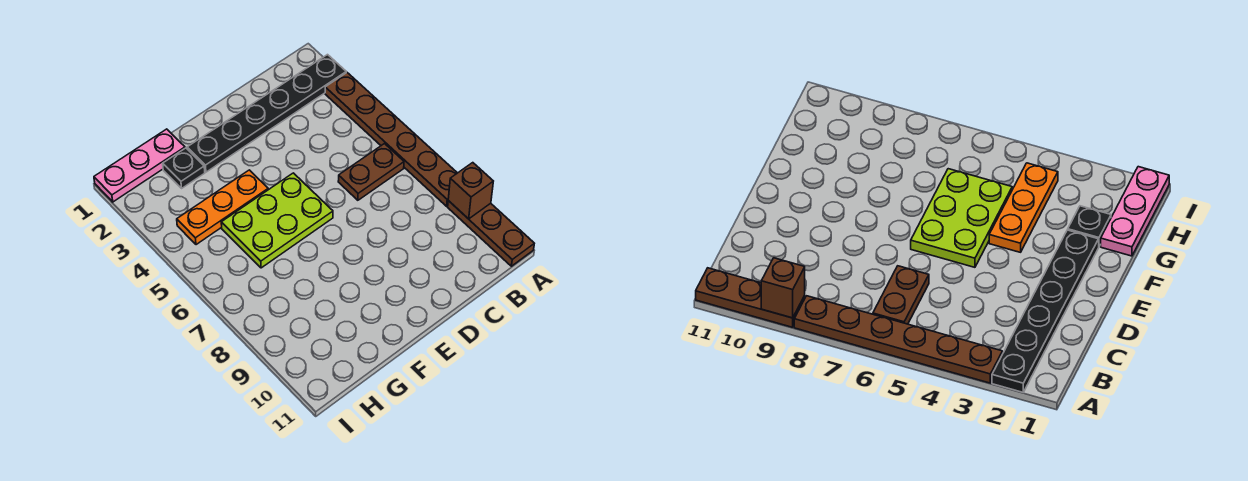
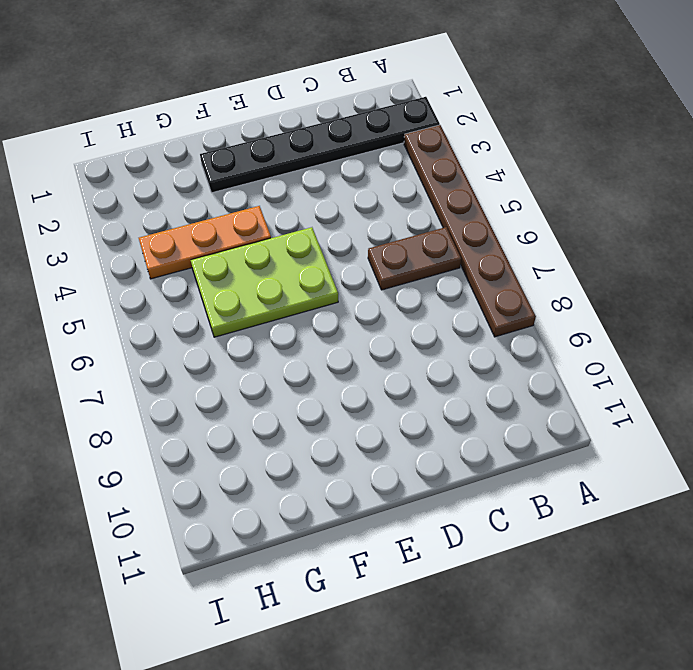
none -> brown plate A9:A11 level 1
none -> pink plate G1:I1 level 1

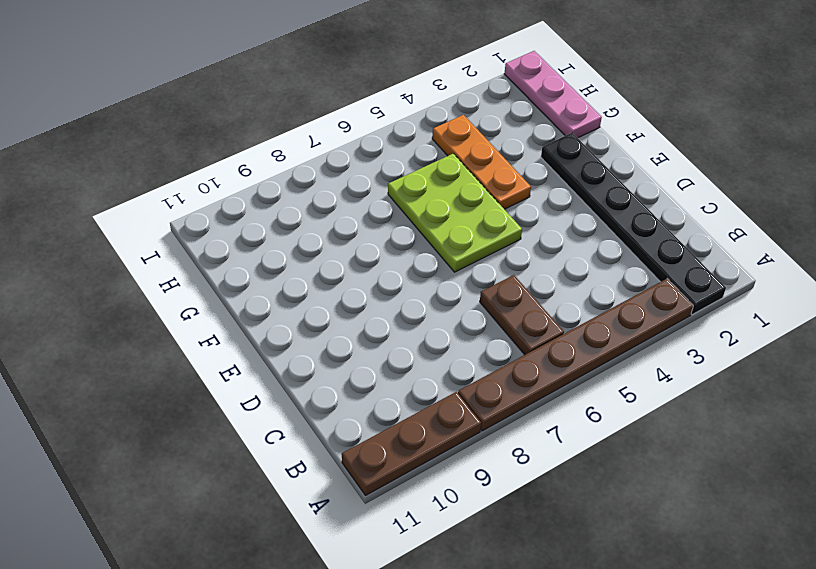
none -> black plate G2 level 1
none -> brown brick A9 level 2

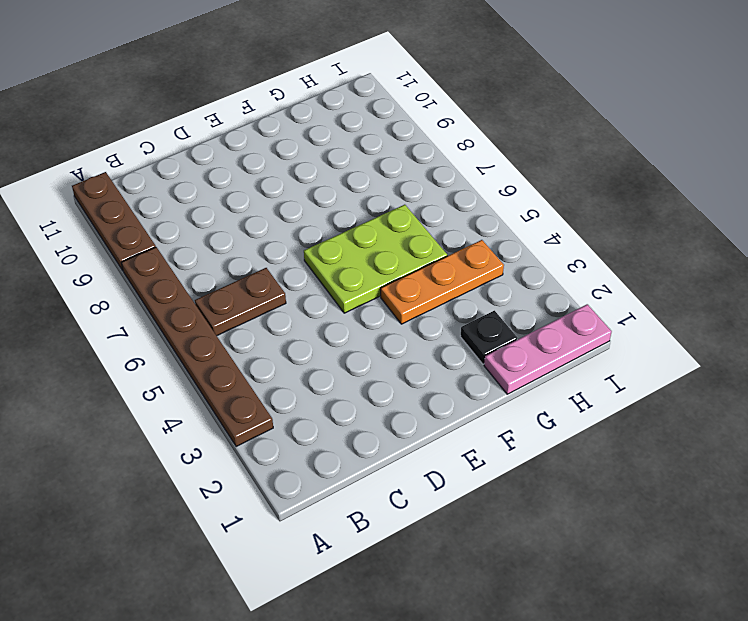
none -> black plate A2:F2 level 1
none -> brown brick A9 level 2

